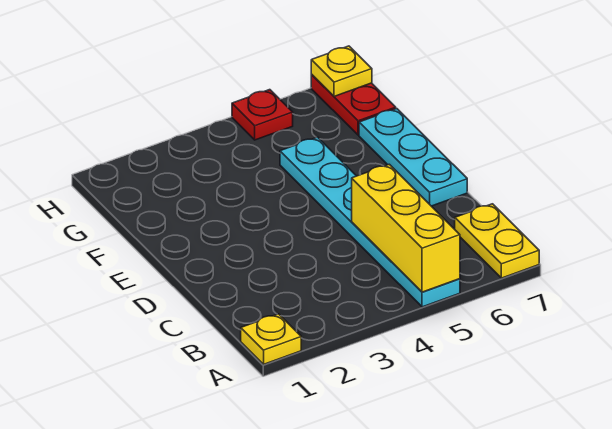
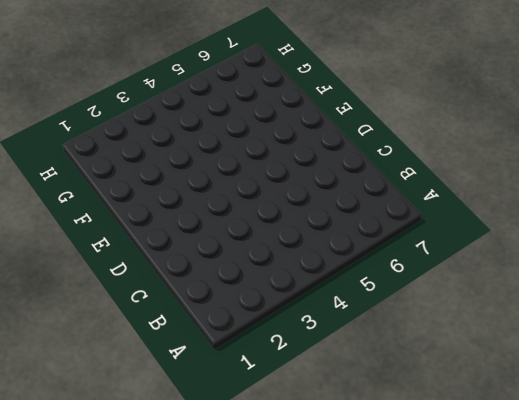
none -> yellow plate A1 level 1
none -> cyan plate A5:F5 level 1

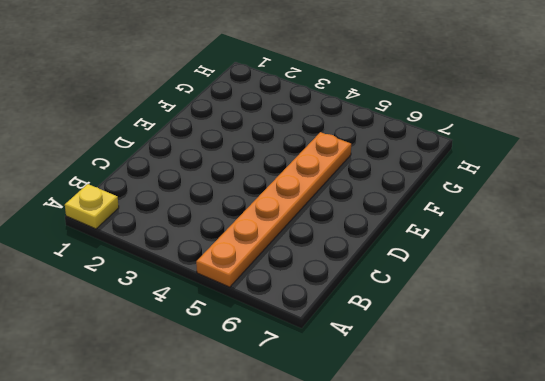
orange plate A5:F5 level 1 -> cyan plate A5:F5 level 1
none -> yellow plate A7:B7 level 1
none -> cyan plate D7:F7 level 1

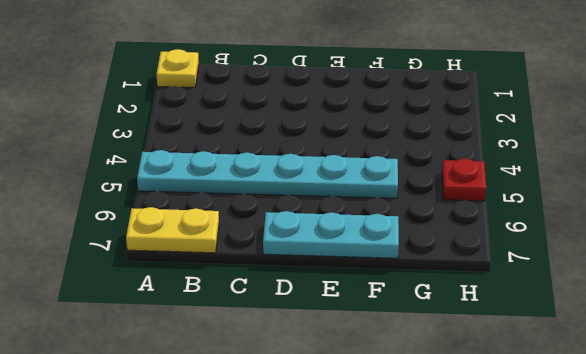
none -> red plate G7:H7 level 1
none -> yellow brick A5:C5 level 2

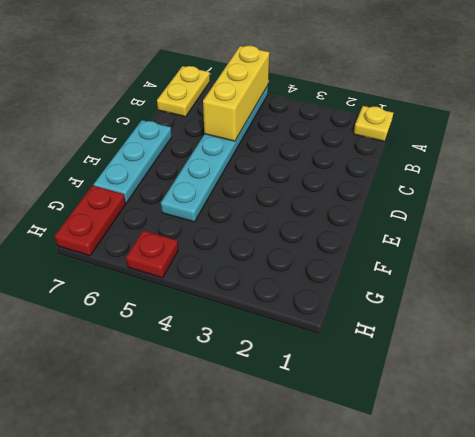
none -> yellow plate H7 level 2

